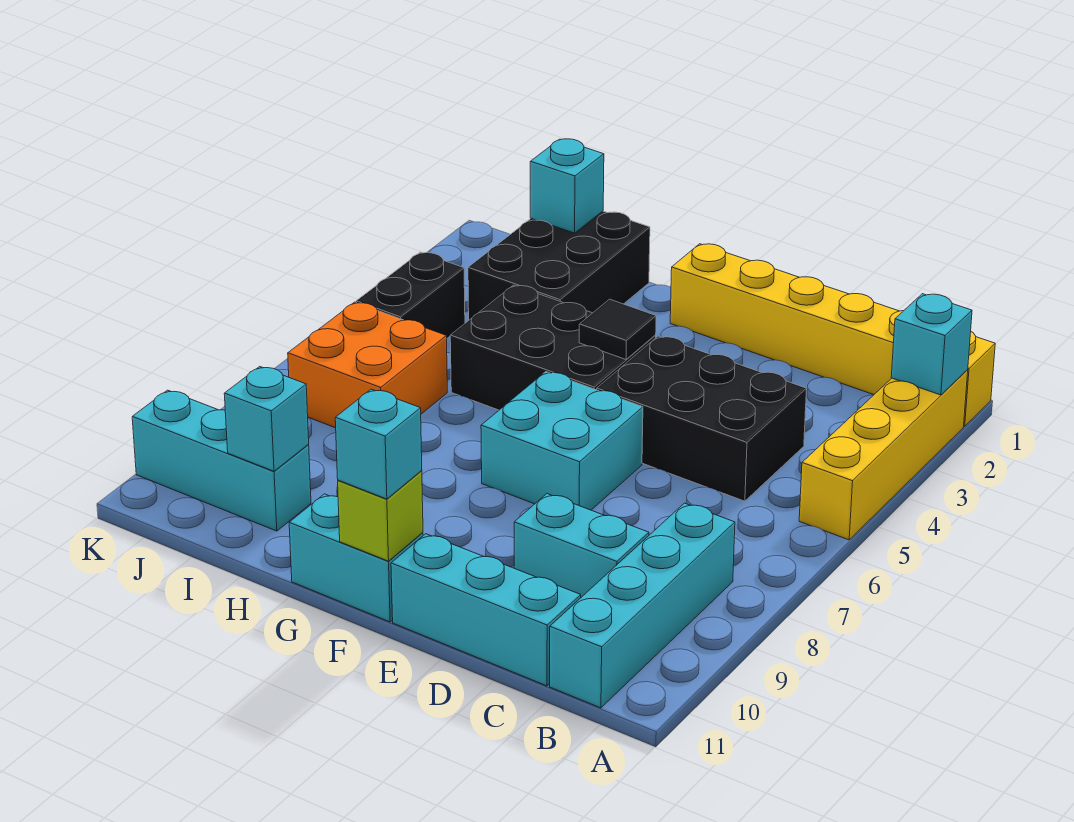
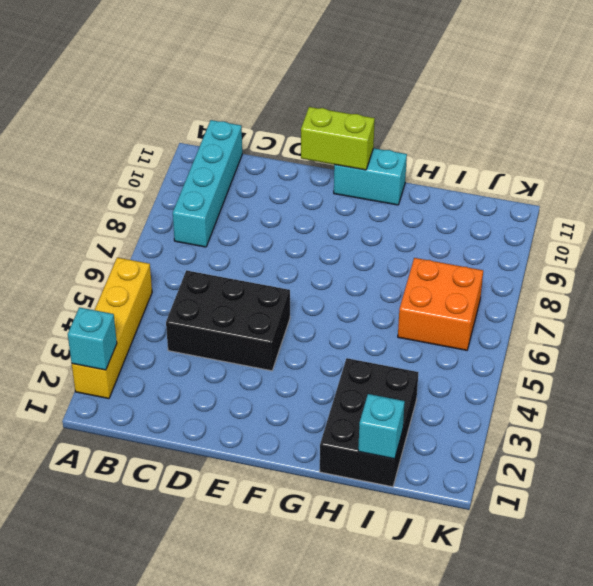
lime brick E11:F11 level 2 -> lime brick F11 level 2
none -> yellow brick A1:F1 level 1
none -> cyan brick C9:D9 level 1
none -> cyan brick C11:E11 level 1

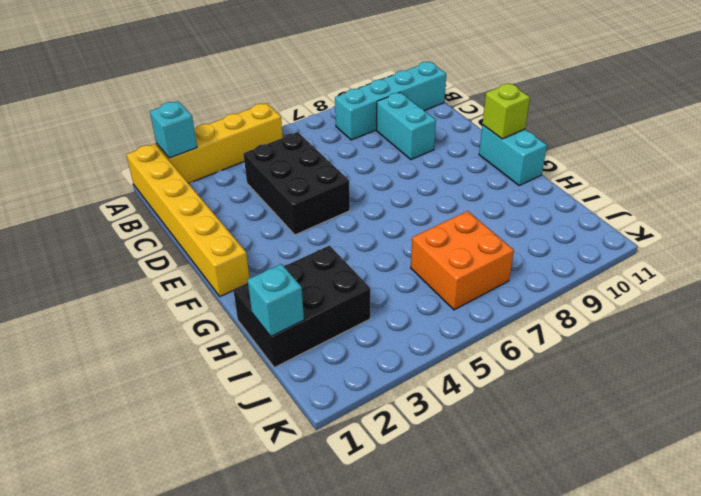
none -> cyan brick C11:E11 level 1
none -> cyan brick E6:F7 level 1
none -> black brick F4:H5 level 1

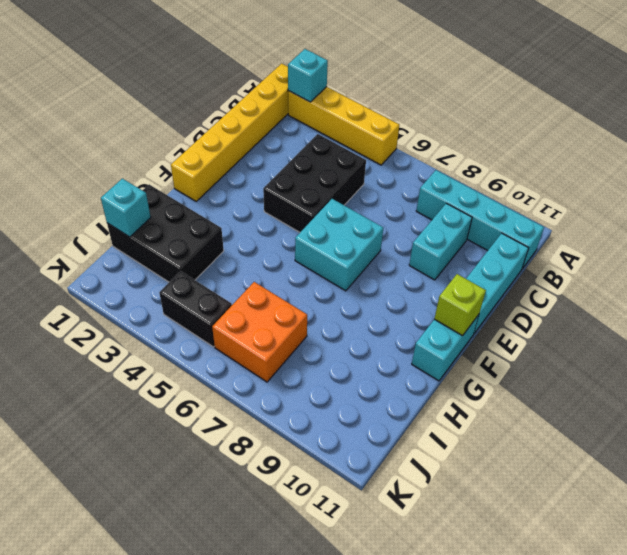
none -> black brick F4:H5 level 1
none -> cyan brick I10:K10 level 1
none -> black tile F4 level 2

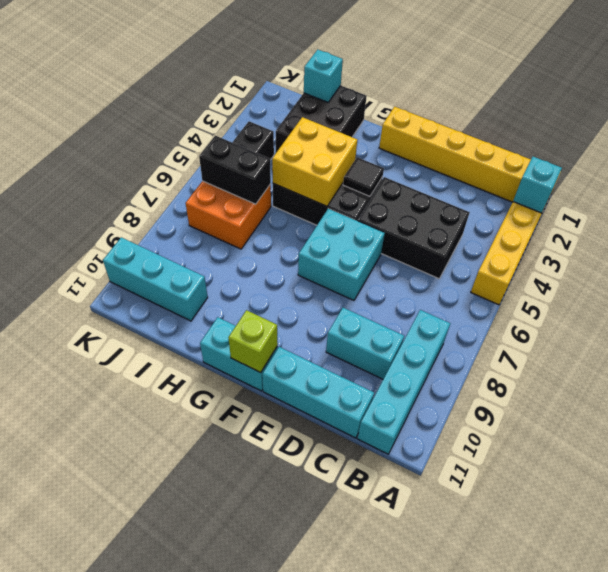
yellow brick G4:H5 level 2 -> none
black brick I6:J6 level 2 -> none
none -> cyan brick I10 level 2
none -> cyan brick F11 level 3

